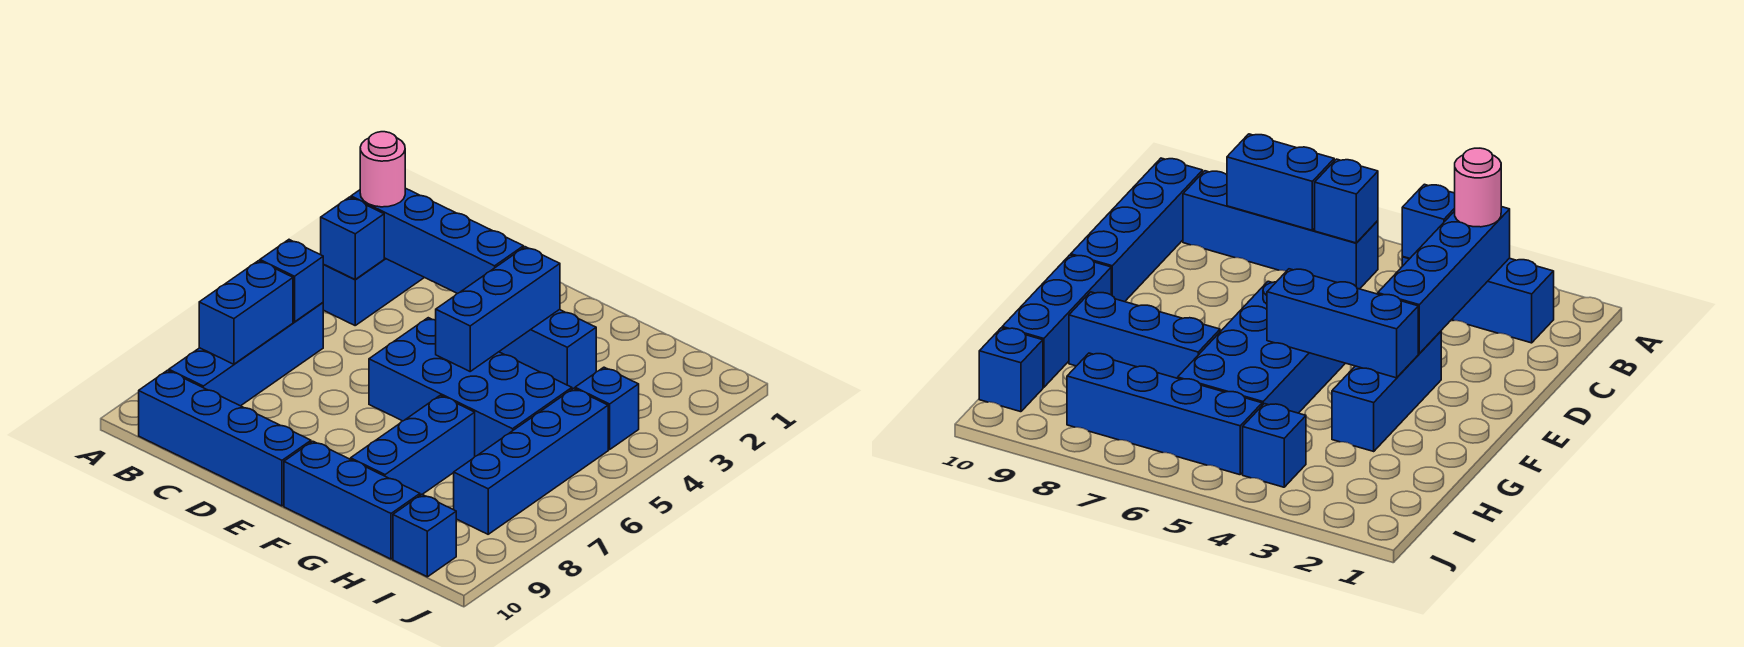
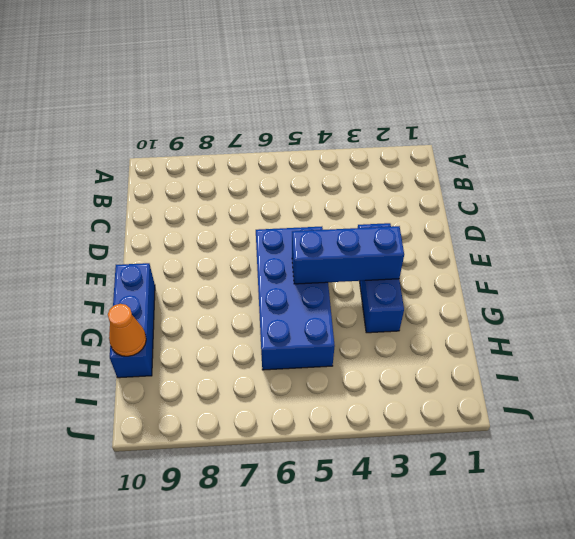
orange cone H10 level 2 -> none
none -> blue brick B2:B4 level 1
none -> blue brick B6:B9 level 1
none -> blue brick B10:E10 level 1

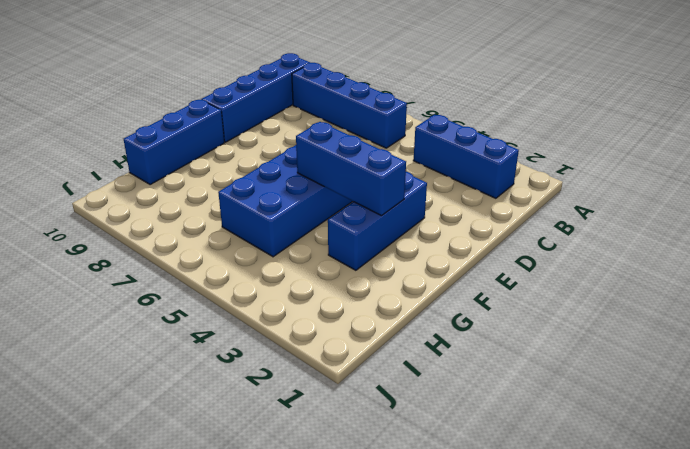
none -> blue brick G7:G9 level 1
none -> blue brick I4 level 1
none -> blue brick I5:I8 level 1

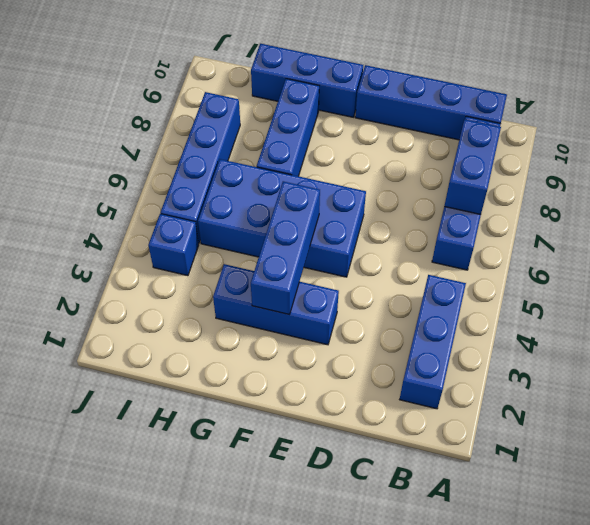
none -> blue brick I10 level 1
none -> blue brick B3:E3 level 2
none -> blue brick B4 level 2

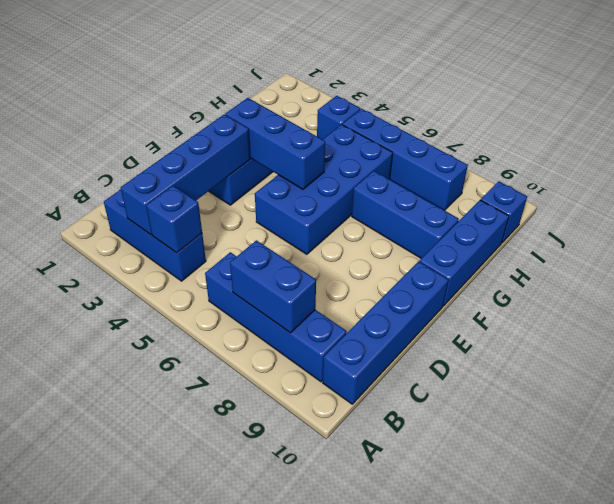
none -> blue brick B6 level 2
none -> pink round brick B3 level 3

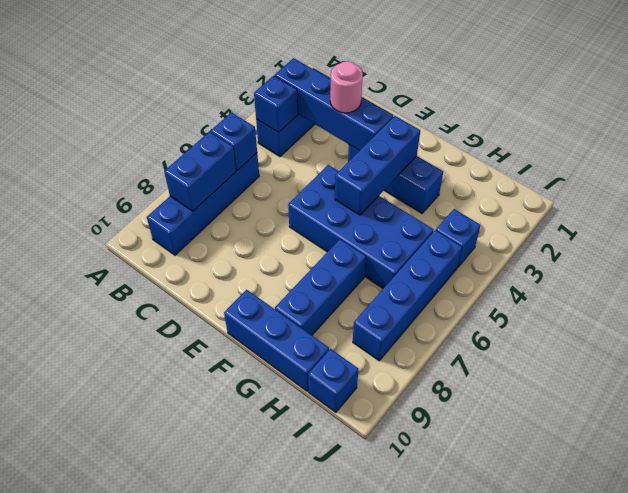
pink round brick D3 level 3 -> pink round brick B3 level 3
none -> blue brick B10:E10 level 1

